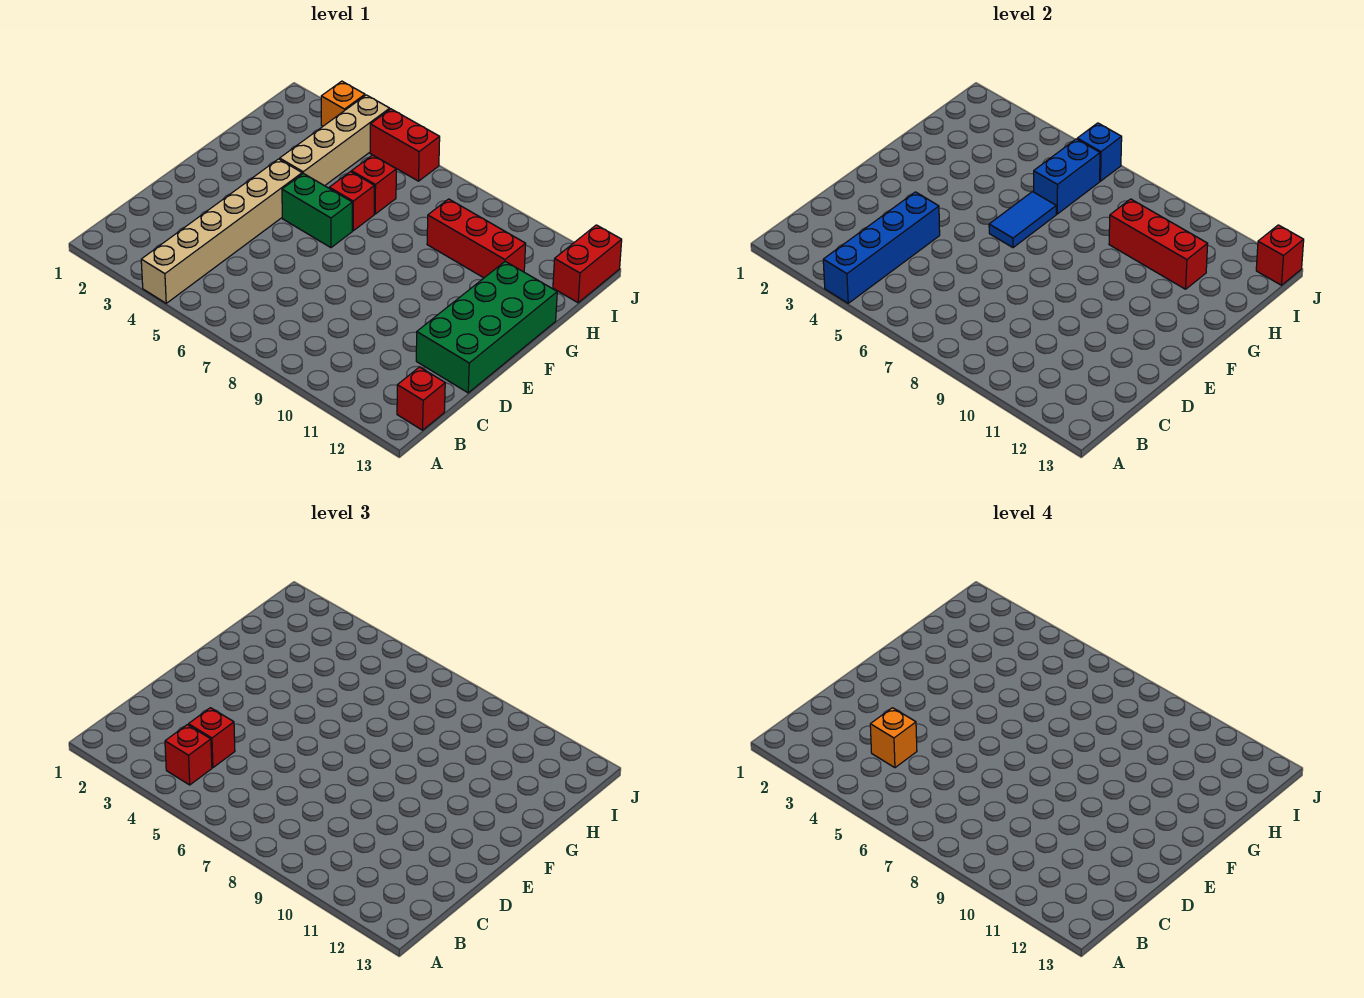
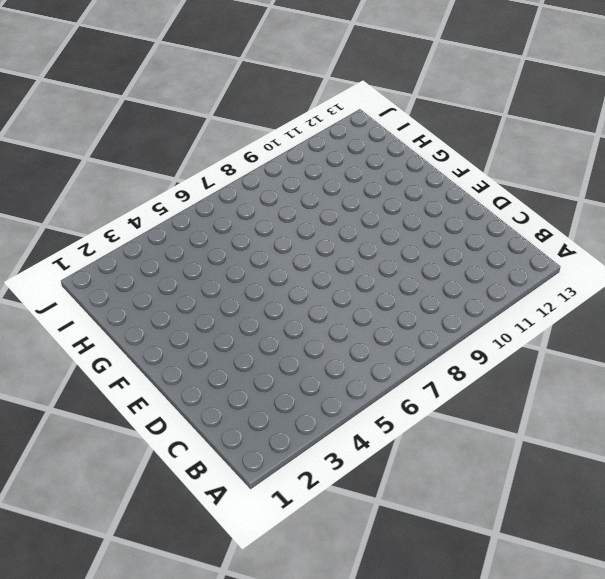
none -> tan brick A4:F4 level 1
none -> red brick B13 level 1
none -> green brick D12:G13 level 1

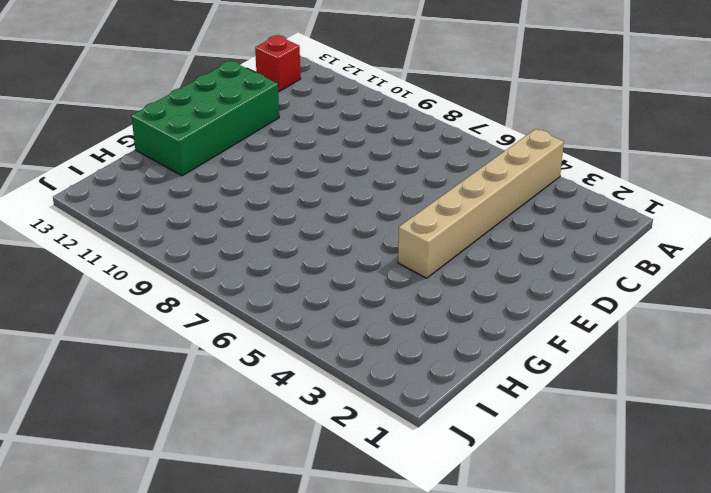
none -> green brick F5:F6 level 1
none -> tan brick G4:J4 level 1
none -> red brick G6 level 1

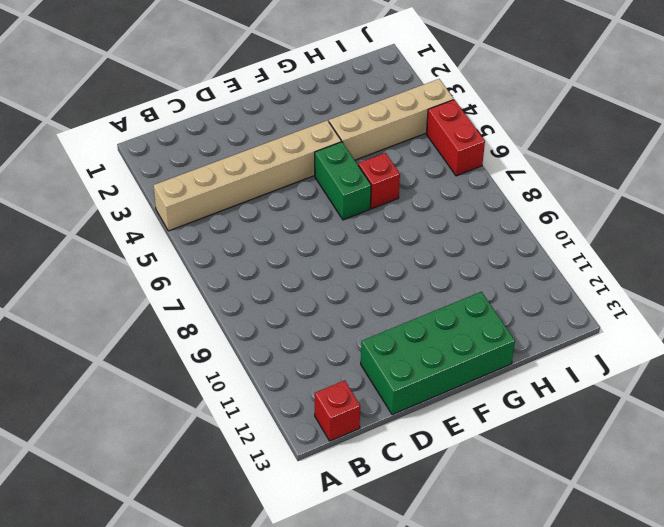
none -> red brick H6 level 1
none -> red brick H9:H11 level 1
none -> red brick I13:J13 level 1

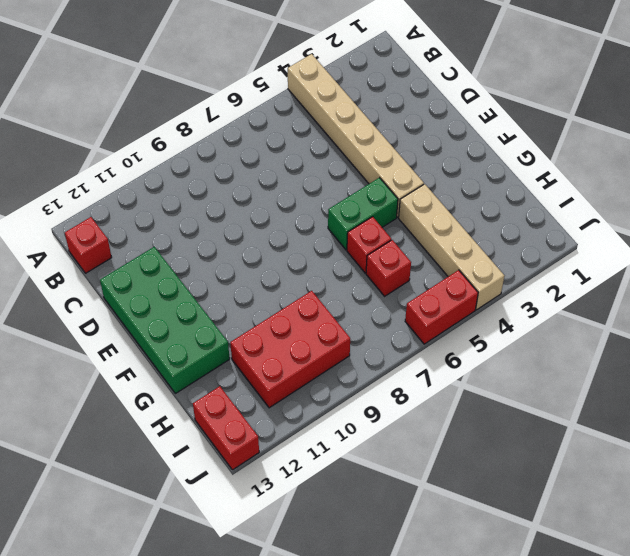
red brick H9:I11 level 1 -> red brick H9:H11 level 1
none -> orange brick J3 level 1
none -> blue brick A4:D4 level 2
none -> blue tile F6:G6 level 2

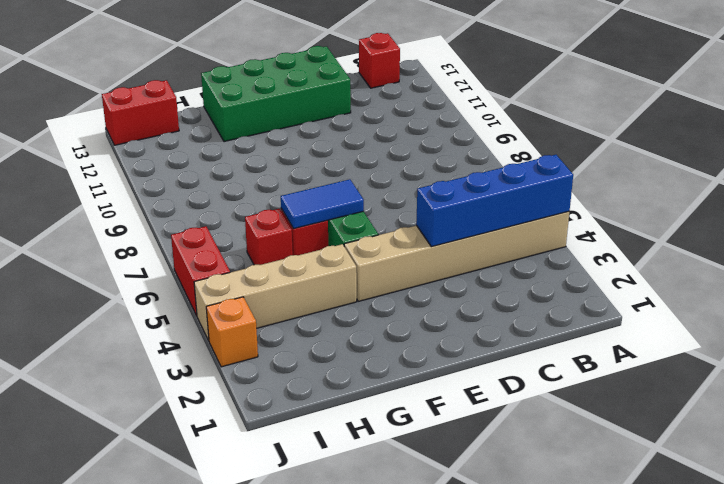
none -> red brick H9:H11 level 1
none -> blue brick H6:I6 level 2
none -> red brick H9:H11 level 2

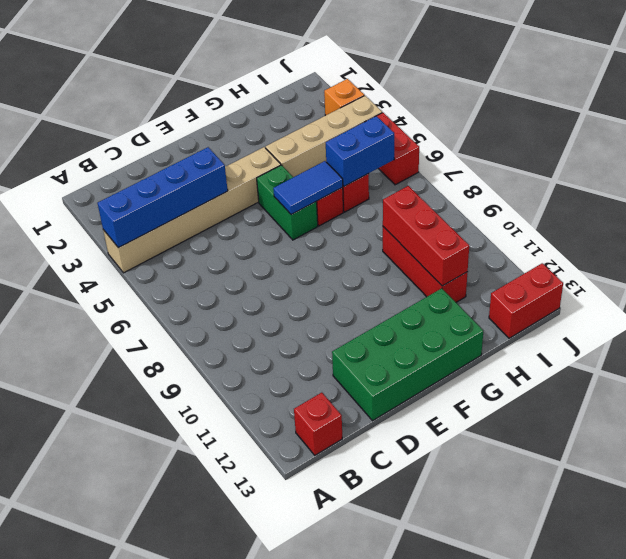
none -> blue brick J6 level 2
none -> red brick J13 level 2
none -> red brick B4 level 3

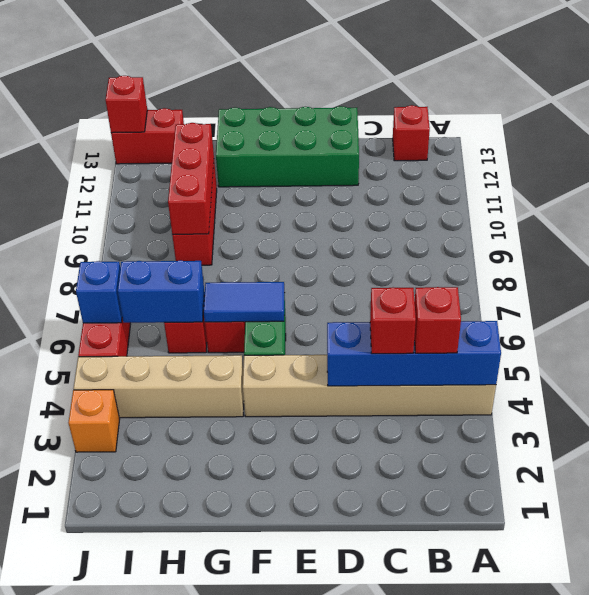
none -> orange brick C4 level 4

